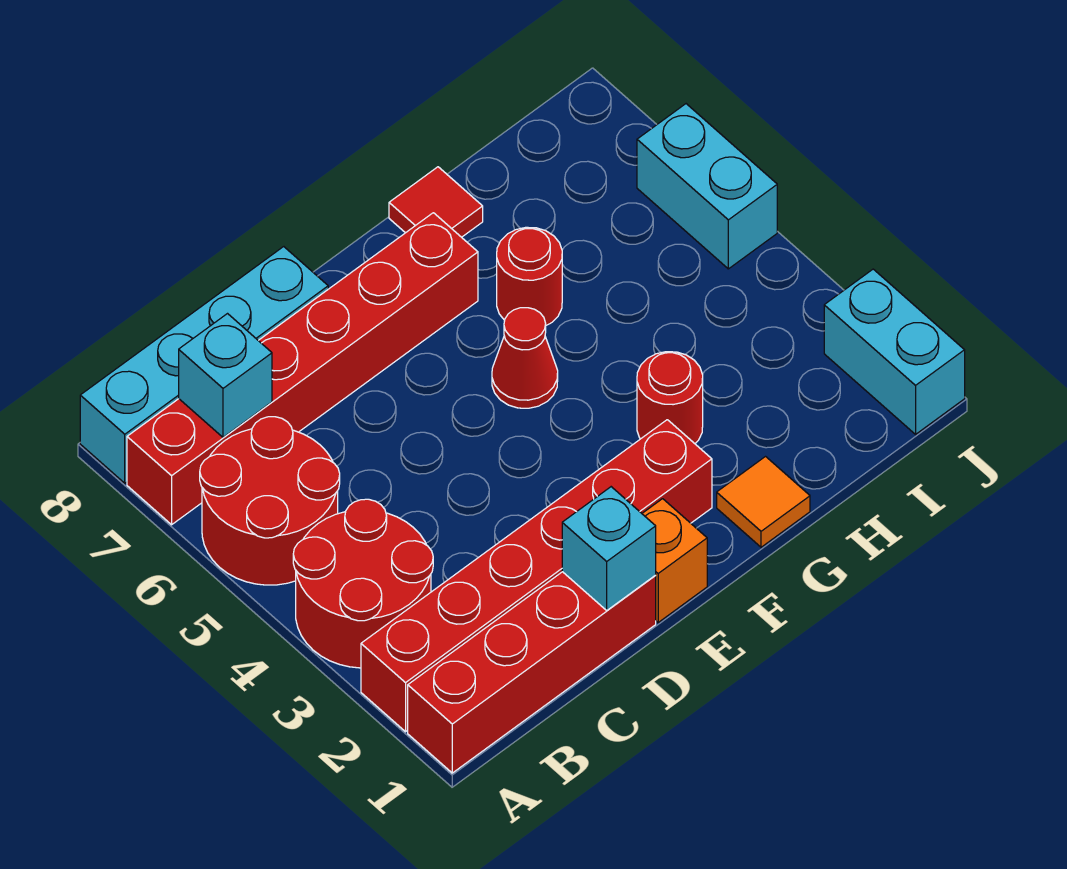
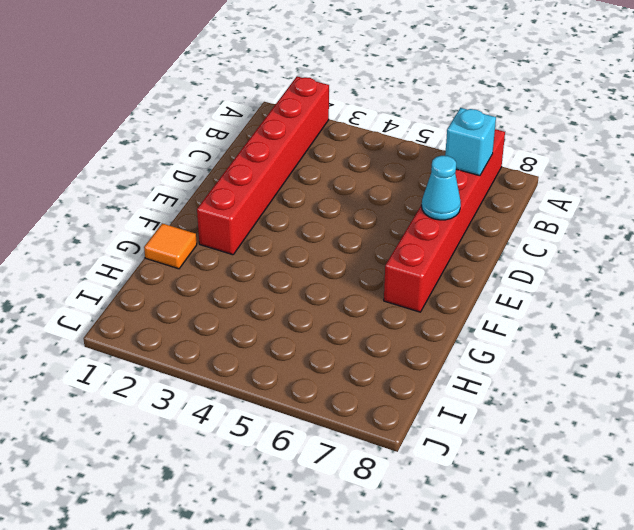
cyan cone D7 level 2 -> none
none -> red brick A1:D1 level 1
none -> red round brick A3:B4 level 1
none -> red round brick A5:B6 level 1

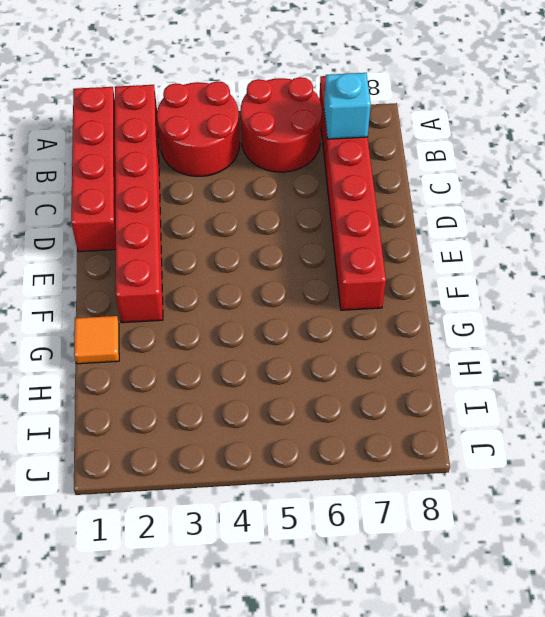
none -> cyan brick A8:D8 level 1
none -> orange brick E1 level 1
none -> red cone F5 level 1

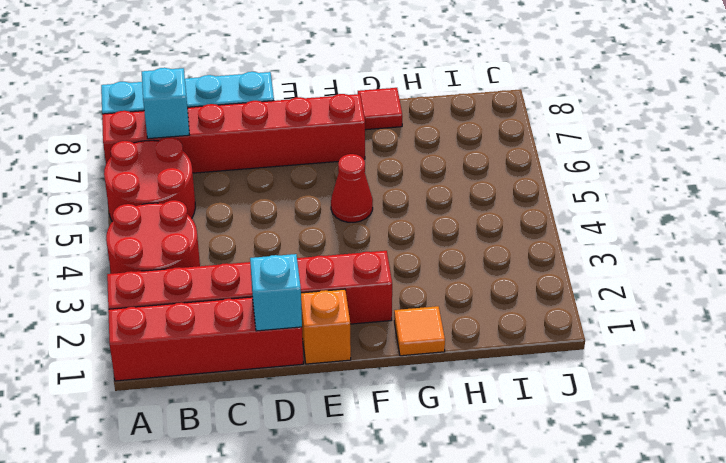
none -> red round brick G3 level 1
none -> red round brick G6 level 1
none -> cyan brick J1:J2 level 1

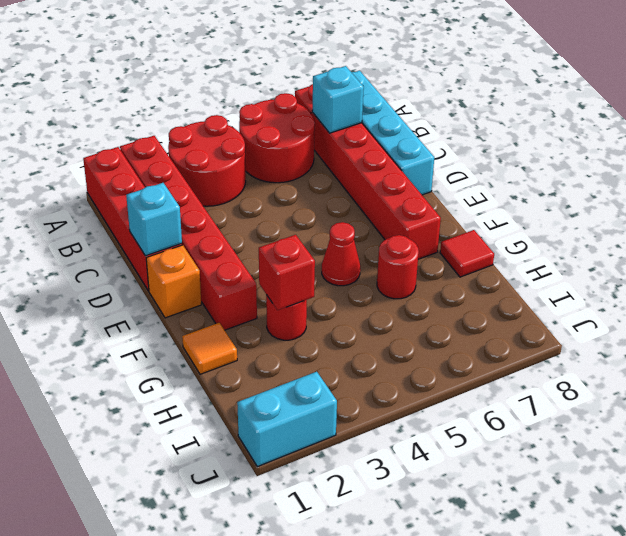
red brick G3 level 2 -> none
none -> cyan brick J5:J6 level 1

